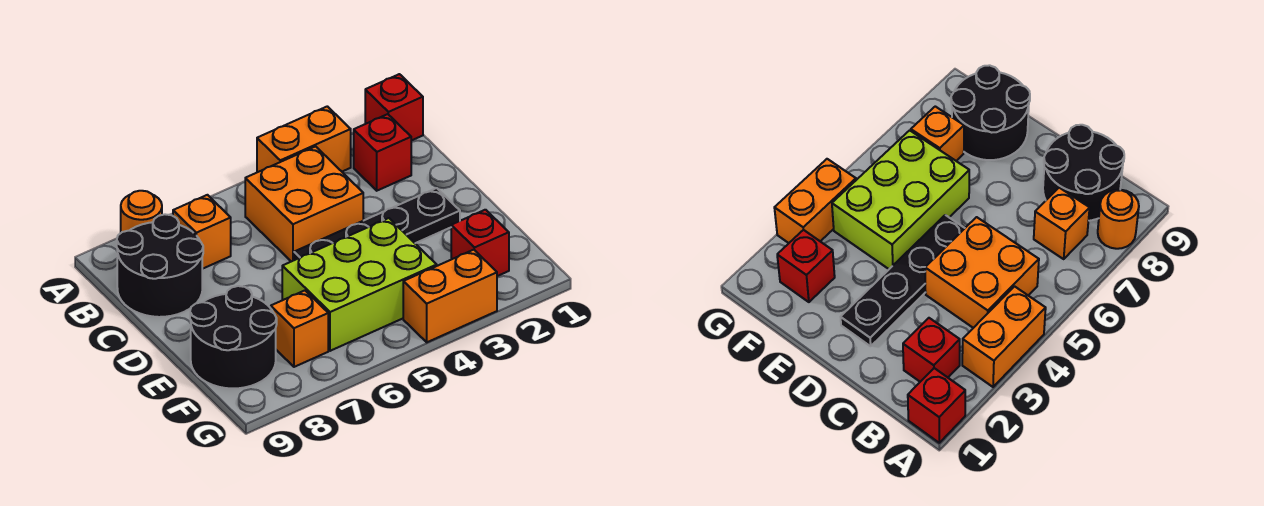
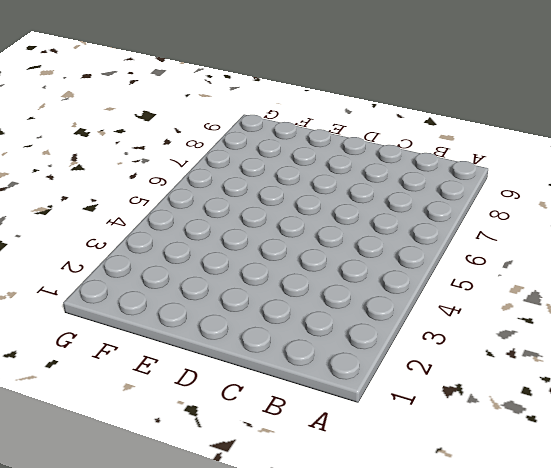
none -> red brick A1 level 1
none -> orange brick A3:A4 level 1
none -> orange round brick A8 level 1

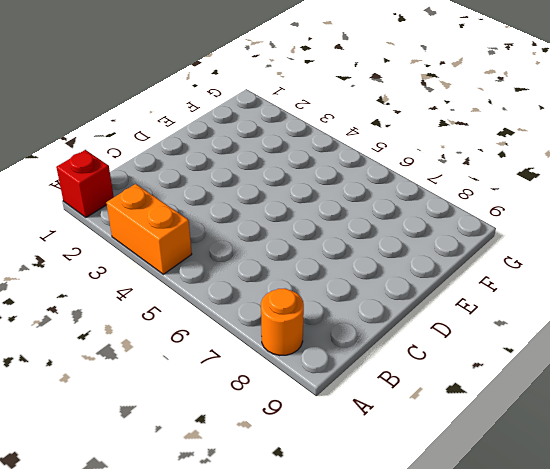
none -> red brick B2 level 1
none -> orange brick B4:C5 level 1
none -> orange brick B7 level 1

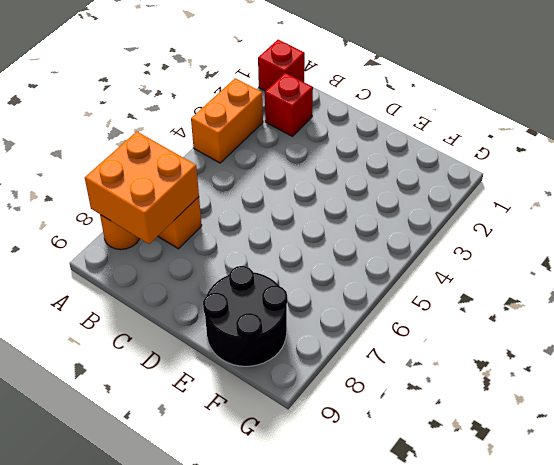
orange brick A7:B8 level 2 -> orange brick B4:C5 level 1
none -> black round brick B8:C9 level 1
none -> black plate D2:D5 level 1
none -> lime brick E4:F6 level 1

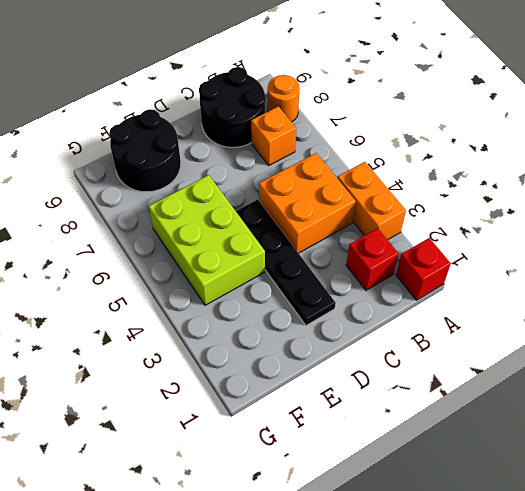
none -> red brick F2 level 1
none -> orange brick F7 level 1
none -> orange brick G3:G4 level 1

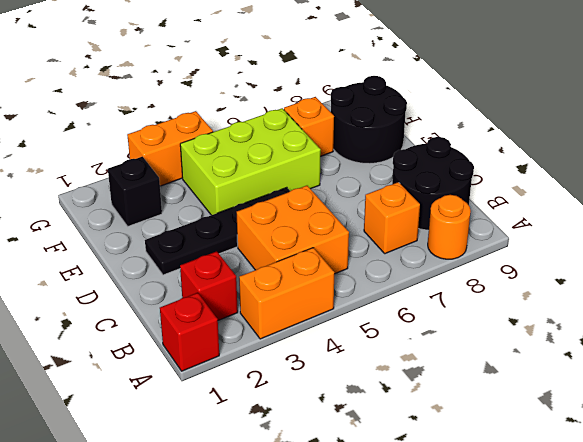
black brick F2 level 1 -> red brick F2 level 1

